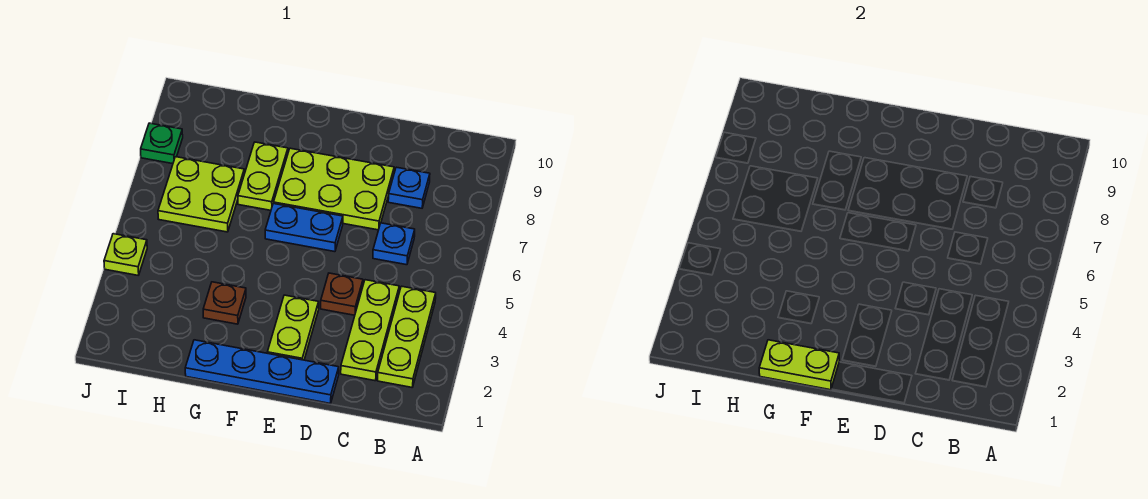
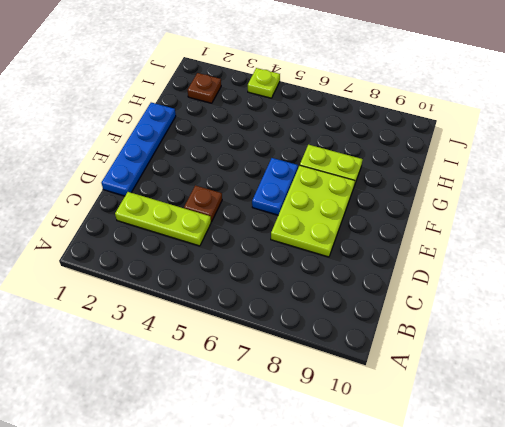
brown plate I2 level 1 -> brown plate G3 level 1
none -> lime plate B2:B4 level 1
none -> blue plate C6 level 1
none -> blue plate C8 level 1

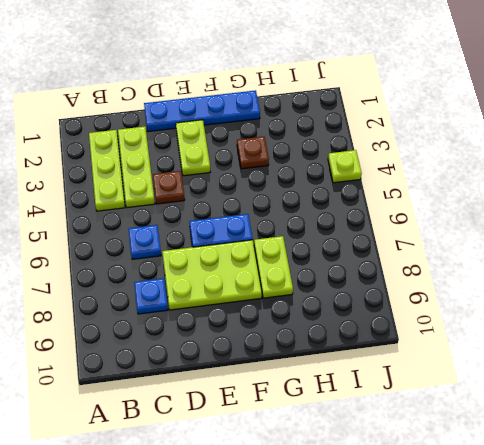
none -> lime plate H6:I7 level 1
none -> green plate J8 level 1
none -> lime plate F1:G1 level 2

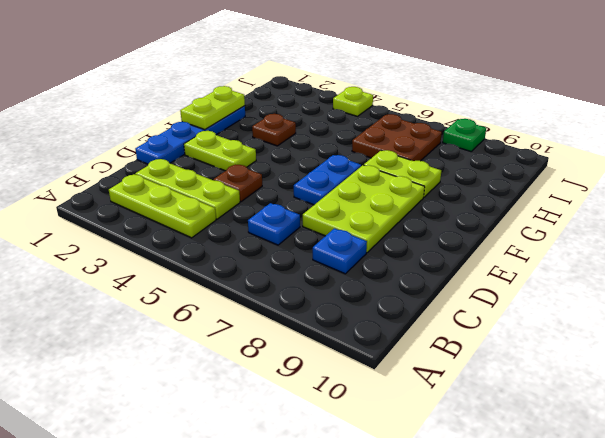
brown plate H6:I7 level 1 -> lime plate H6:I7 level 1

